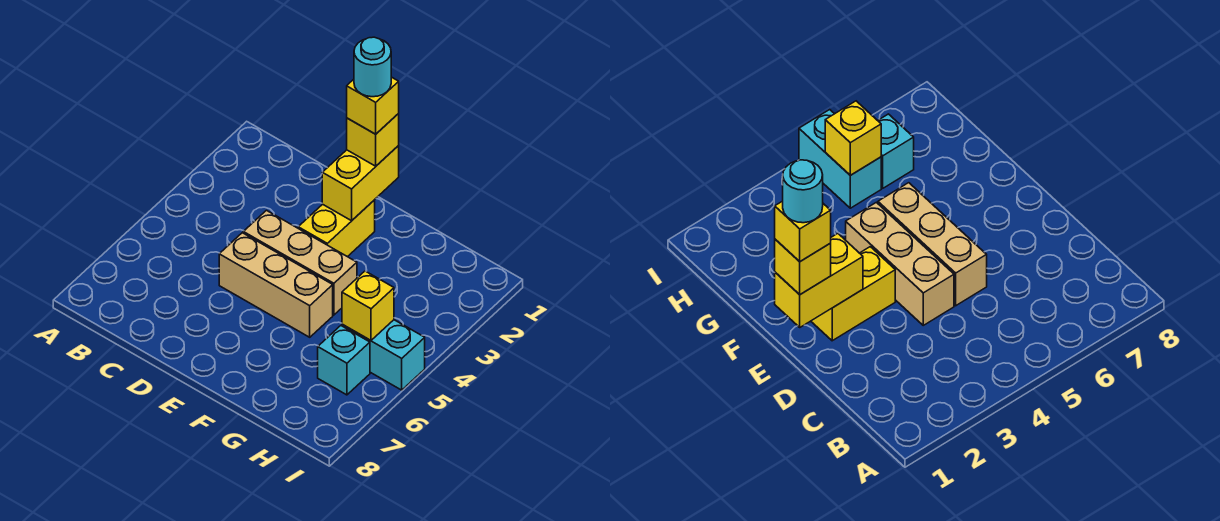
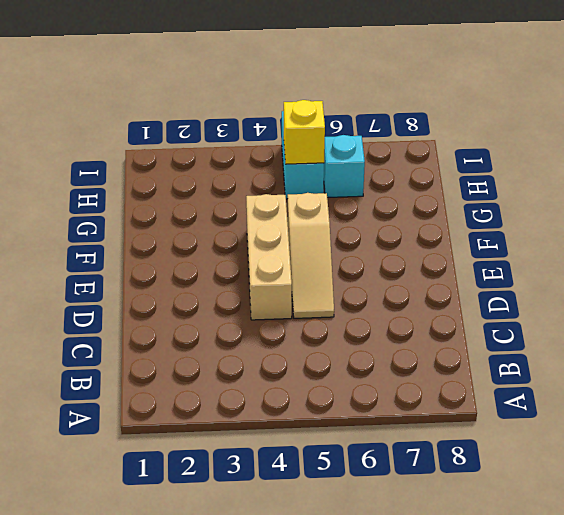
tan slope D5:F5 level 1 top F -> tan brick D5:F5 level 1
none -> yellow brick E2:E3 level 1
none -> yellow brick E1:E2 level 2

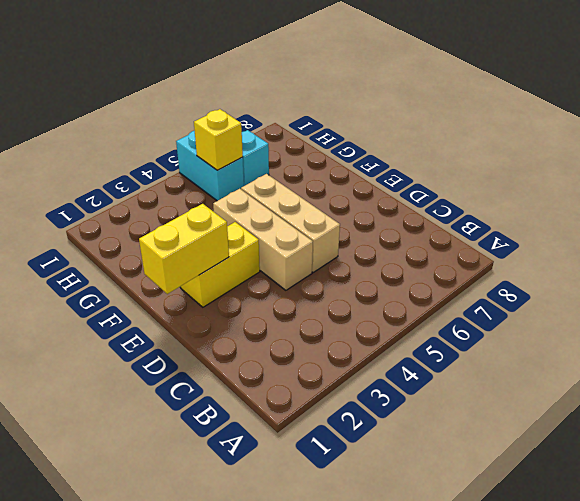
none -> yellow brick E1 level 3
none -> yellow brick E1 level 4

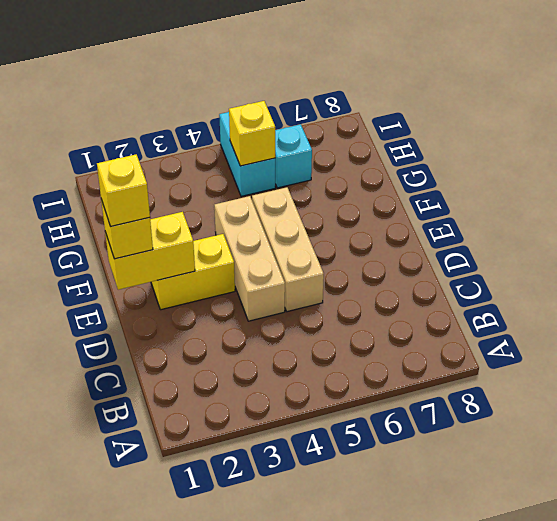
none -> cyan round brick E1 level 5

